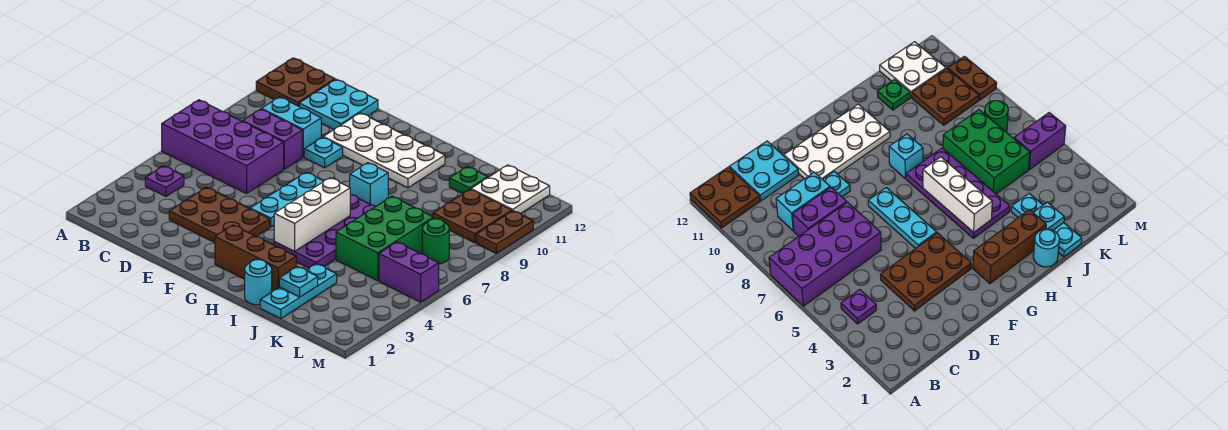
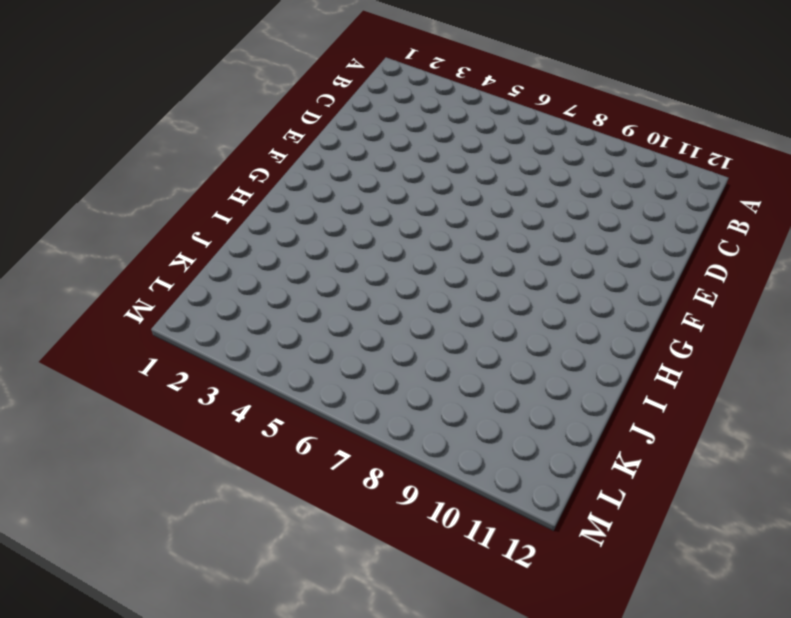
none -> purple brick A6:D7 level 1
none -> brown plate A11:B12 level 1
none -> purple plate B4 level 1

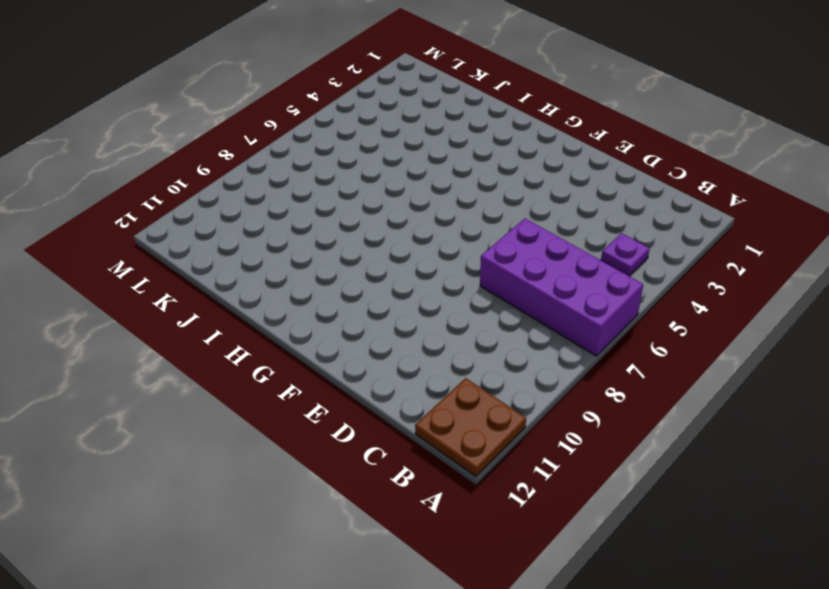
none -> purple brick C8:D8 level 1
none -> cyan brick C9:D9 level 1
none -> cyan plate C11:D12 level 1

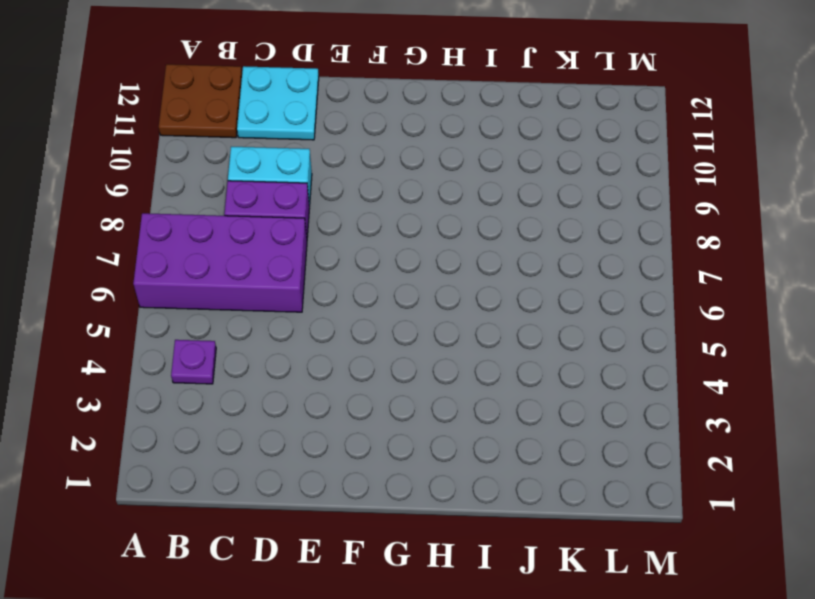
none -> brown plate D3:F4 level 1
none -> cyan plate E9 level 1
none -> white plate E10:H11 level 1

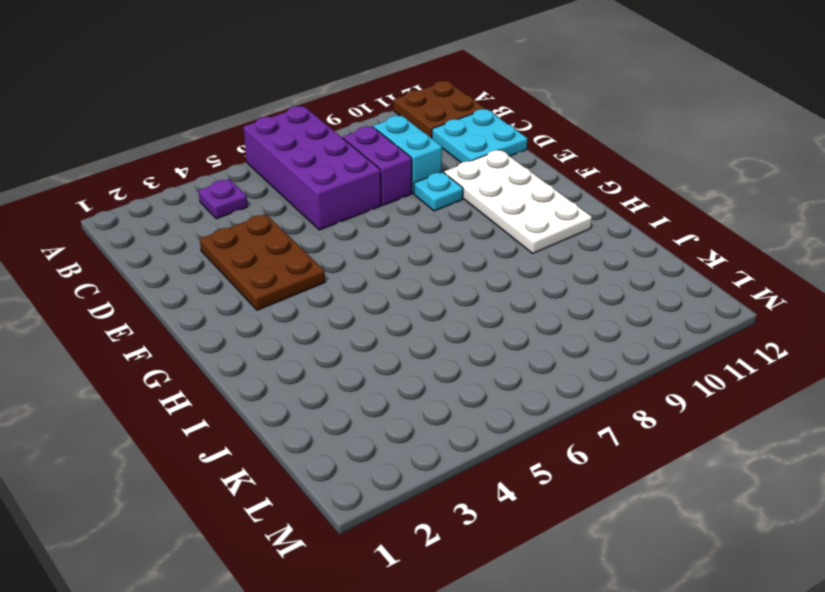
none -> cyan plate F5:F7 level 1
none -> brown brick G2:I2 level 1
none -> purple plate H4:I7 level 1

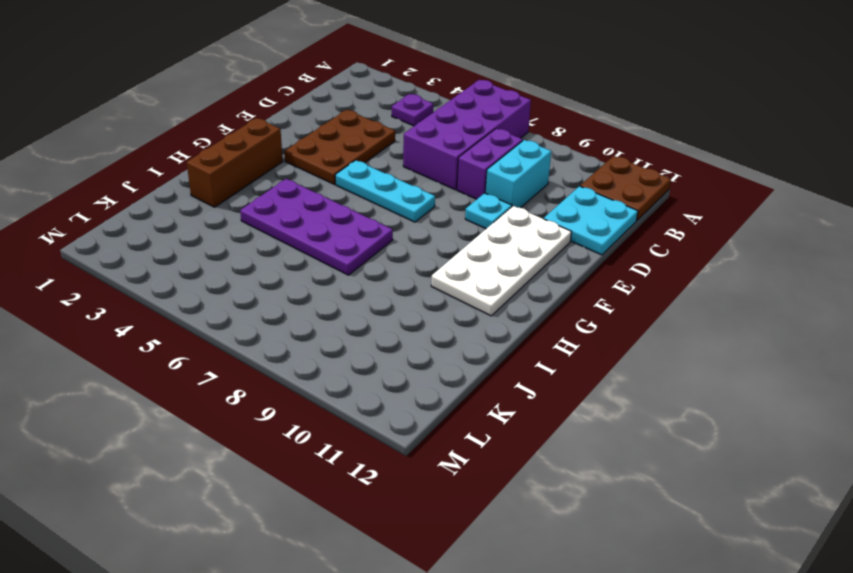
none -> cyan brick H8 level 1
none -> cyan round brick I1 level 1
none -> cyan plate J1:J3 level 1

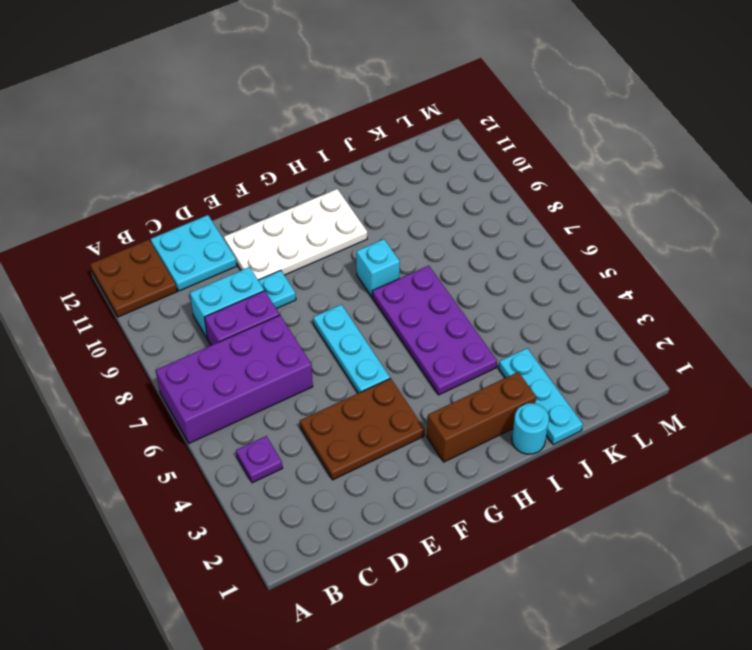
none -> green brick J5:K7 level 1
none -> green plate J11 level 1
none -> brown plate K9:L10 level 1

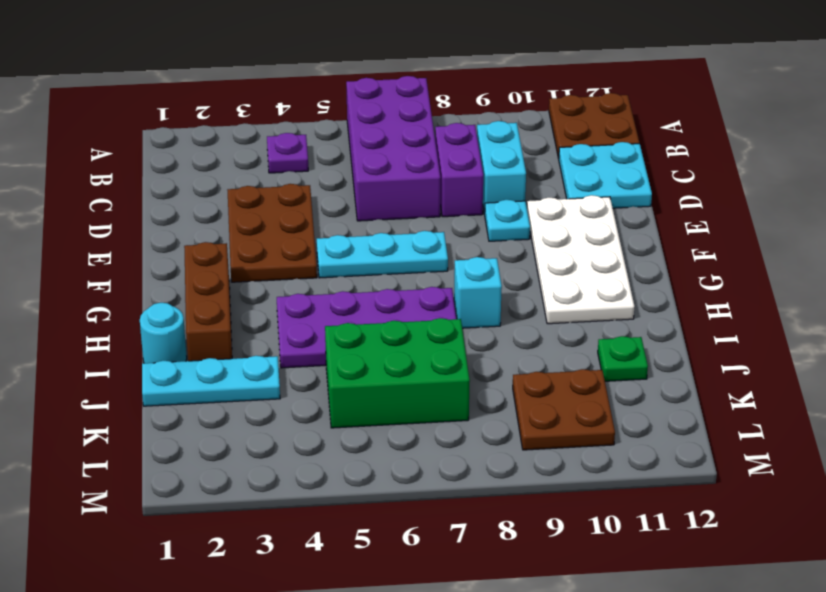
none -> white plate K11:L12 level 1
none -> purple brick L5:M5 level 1
none -> green round brick L7 level 1

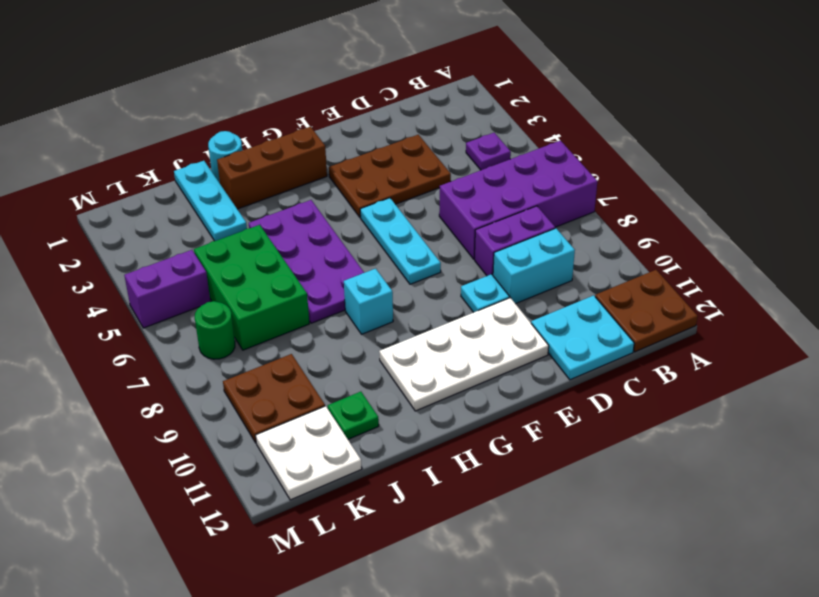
none -> brown plate M9:M10 level 1
none -> white brick H4:H6 level 2
none -> cyan plate J2 level 2

